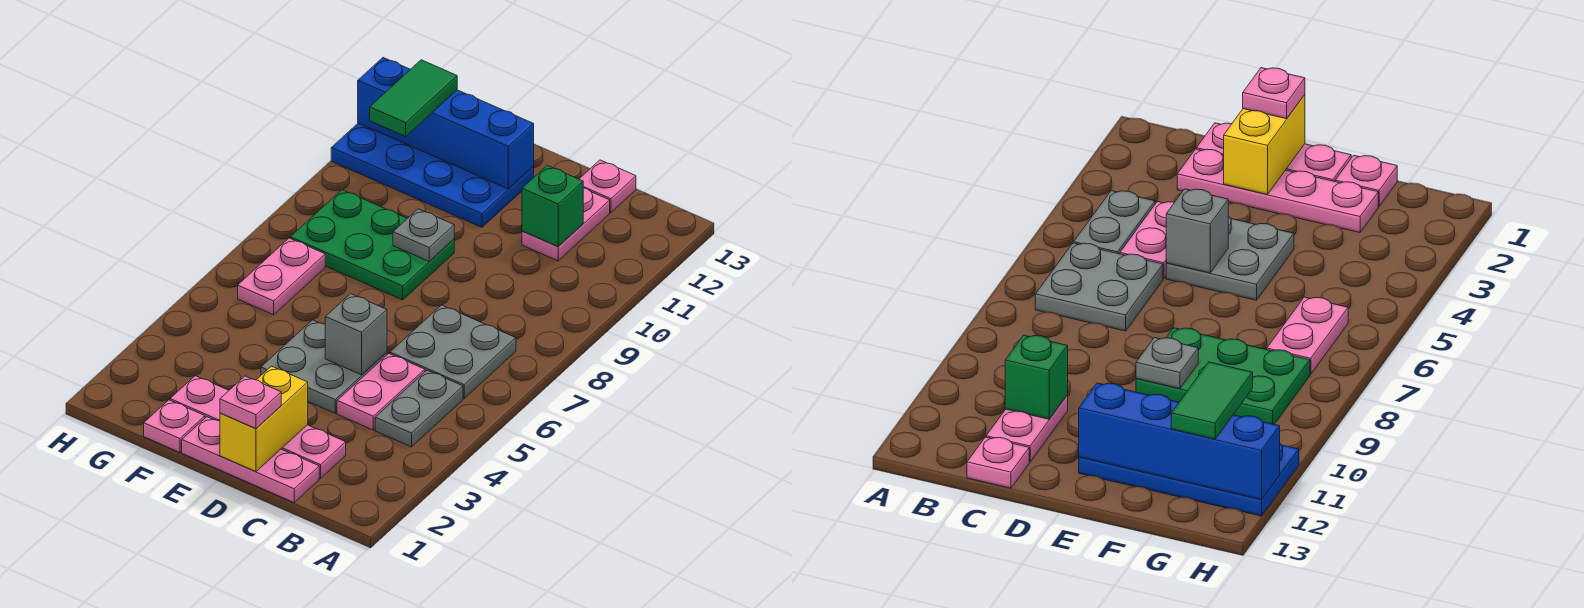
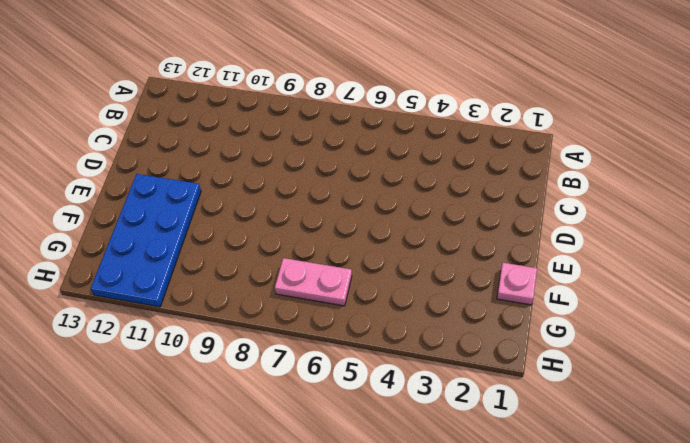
none -> grey plate B4:B5 level 1
none -> grey plate B6:C7 level 1
none -> pink plate C1:E1 level 1

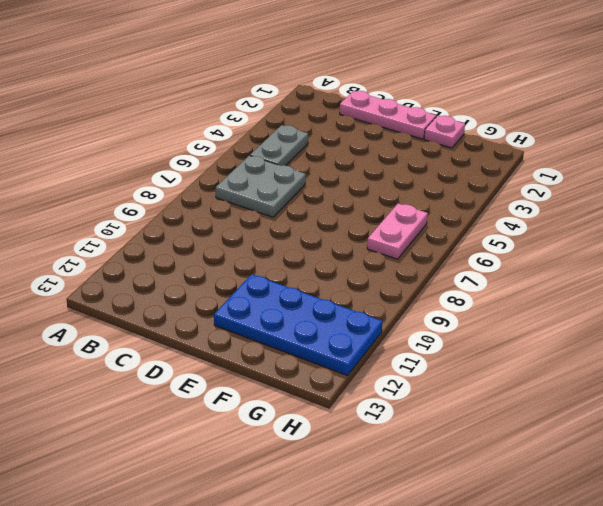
none -> pink plate C2:F2 level 1
none -> pink plate C4:C5 level 1
none -> pink plate C11:C12 level 1

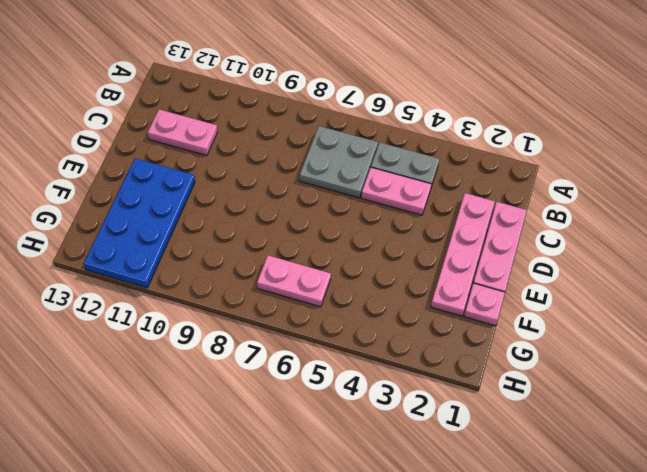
none -> pink plate C13 level 1
none -> grey plate D4:E5 level 1
none -> green plate E8:G9 level 1

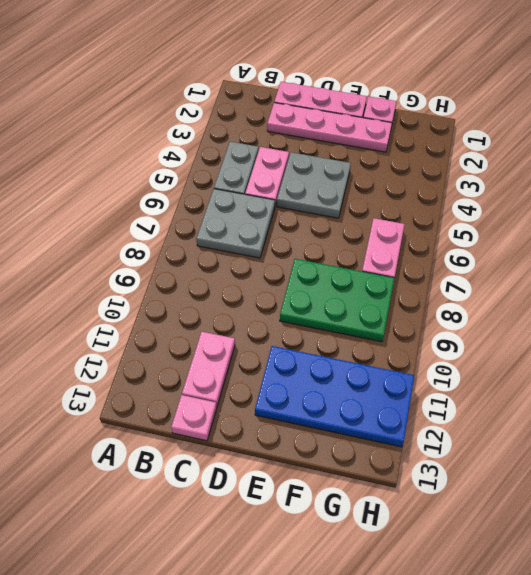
none -> green brick C11 level 2
none -> yellow brick D1:D2 level 2
none -> grey brick D5 level 2

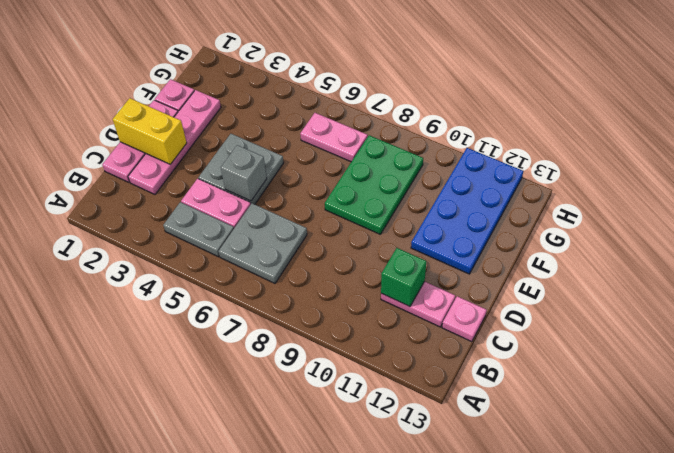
none -> grey plate E9 level 2
none -> blue brick E12:H12 level 2
none -> pink plate D1 level 3

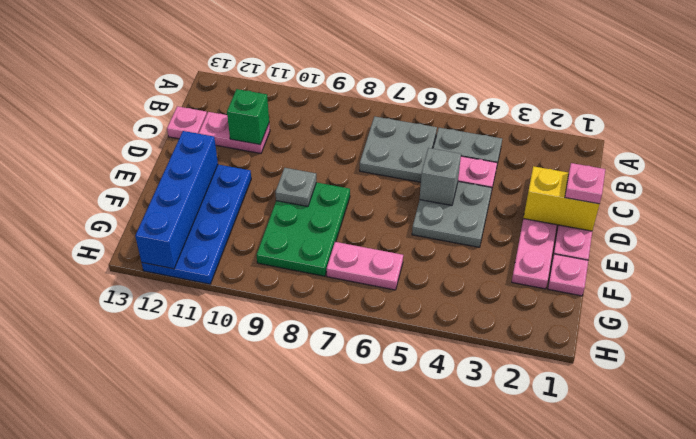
none -> green tile G11:G12 level 3

